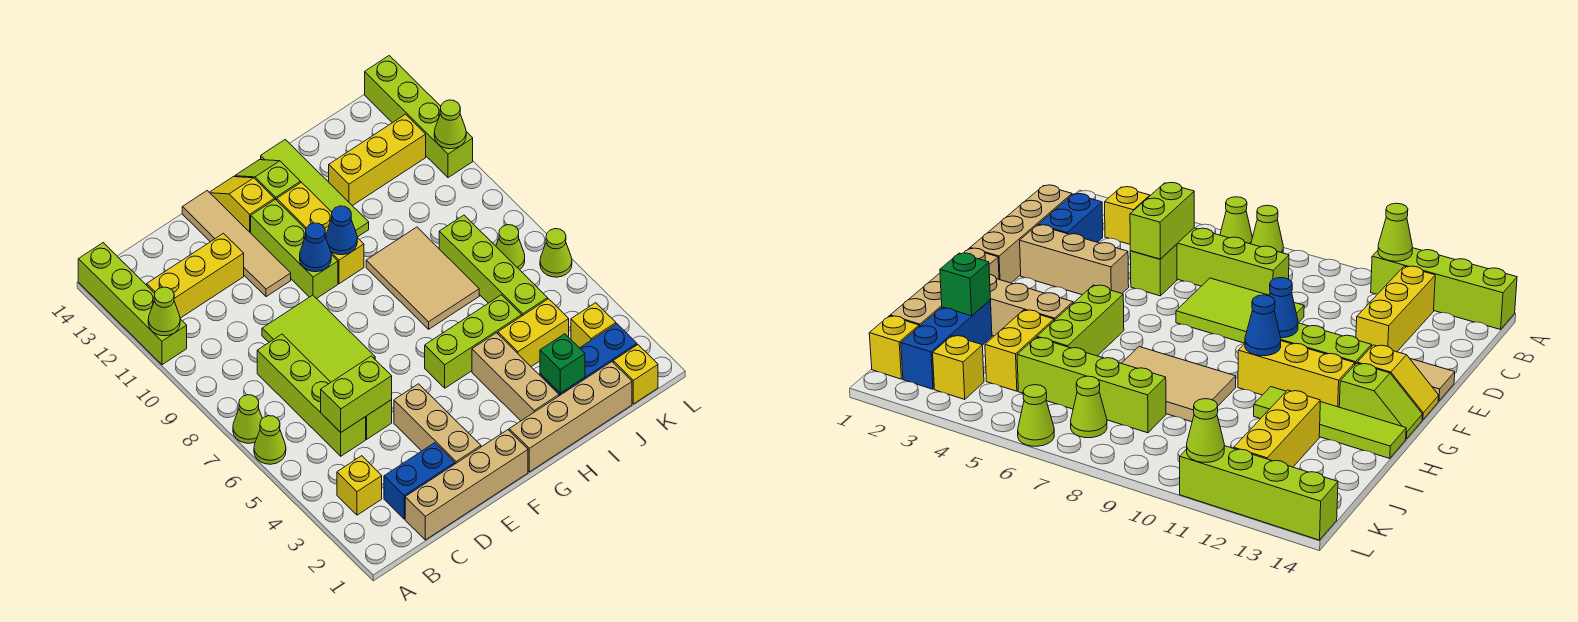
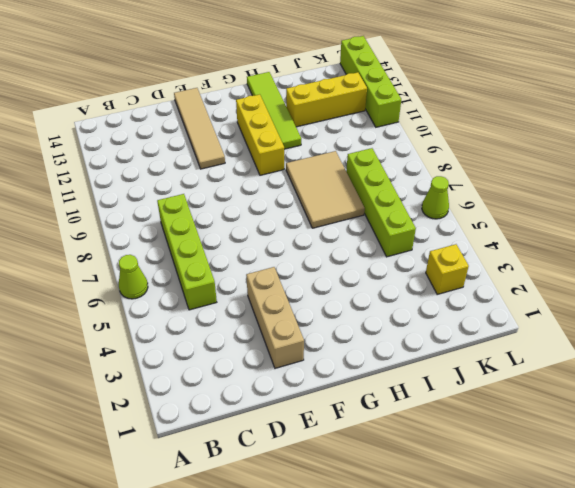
none -> lime cone A7 level 1
none -> lime brick A11:A14 level 1
none -> yellow brick B3 level 1
none -> yellow brick B12:D12 level 1

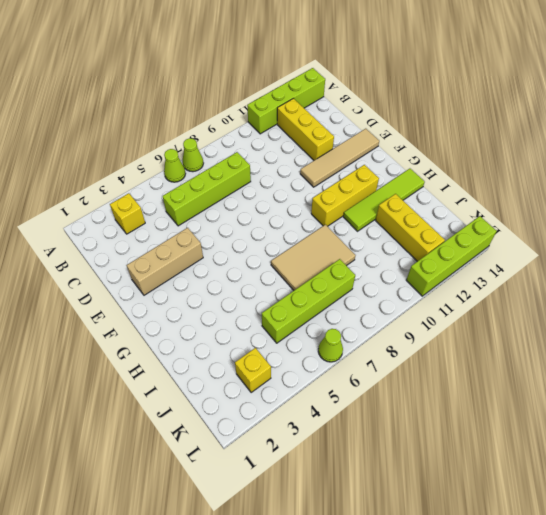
none -> tan brick C1:F1 level 1
none -> blue brick C2:D2 level 1
none -> lime brick D5 level 1
none -> lime tile D7:E9 level 1

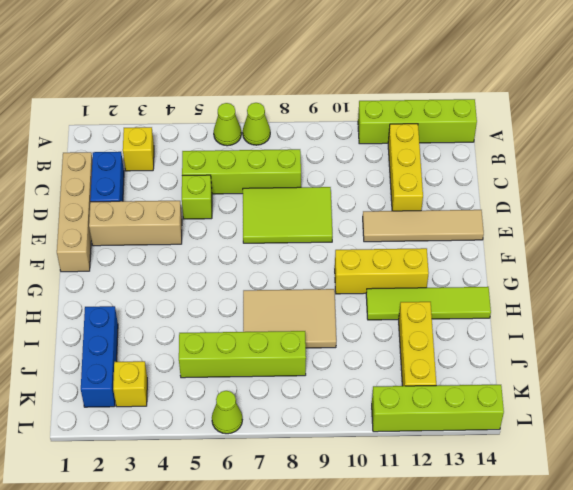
none -> lime brick F10:F12 level 1
none -> yellow slope F13:F14 level 1 top 13
none -> tan brick G1:J1 level 1
none -> lime brick G5:I5 level 1

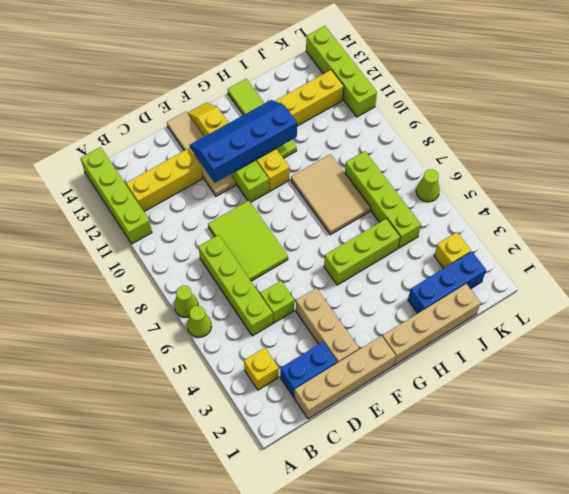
blue slope E11:H12 level 2 top 11 -> none
none -> lime slope G13:G14 level 1 top 13
none -> tan brick H2:H4 level 1
none -> yellow brick I4:J4 level 1
none -> yellow brick K1 level 1

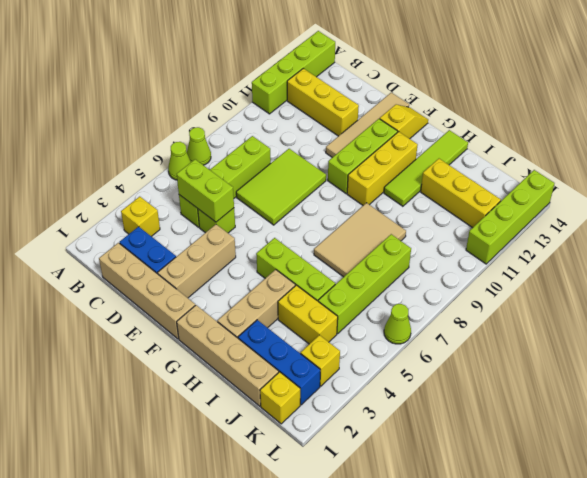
none -> lime slope G13:G14 level 1 top 13
none -> lime cone K7 level 1
none -> lime cone A11 level 2
none -> blue cone F10 level 2

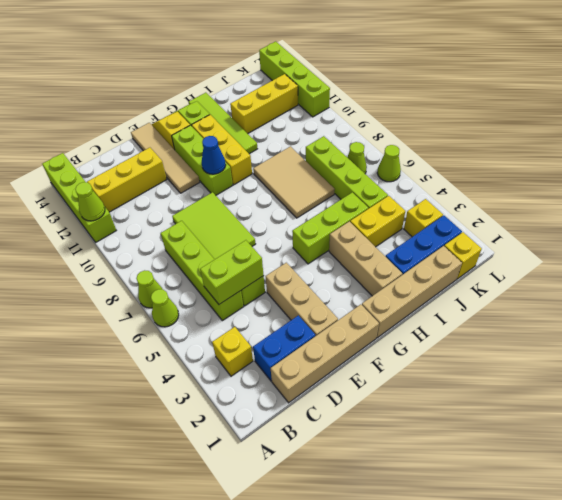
none -> blue cone G10 level 2
none -> green brick I2 level 2
none -> lime cone L11 level 2

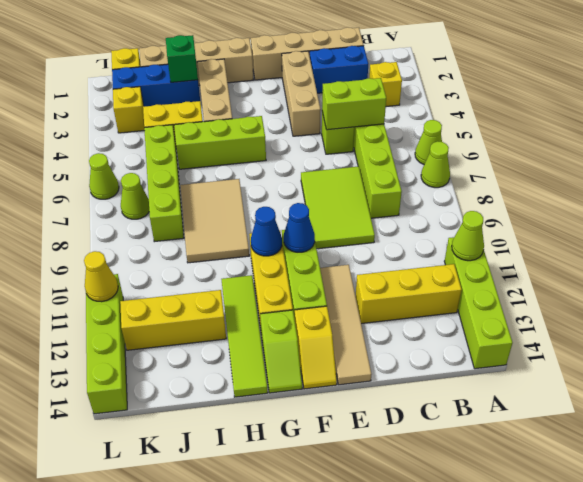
yellow cone L11 level 2 -> lime cone L11 level 2

